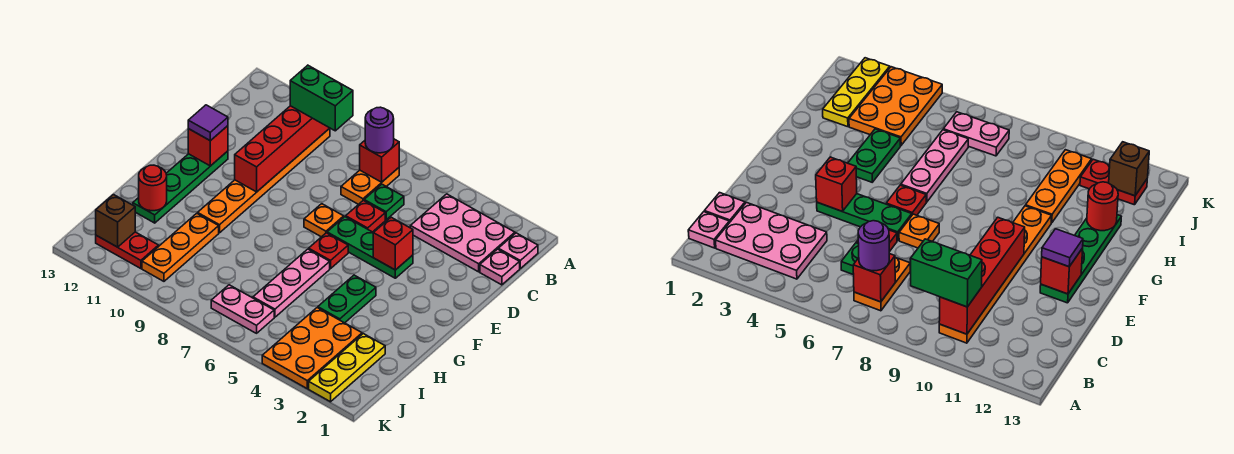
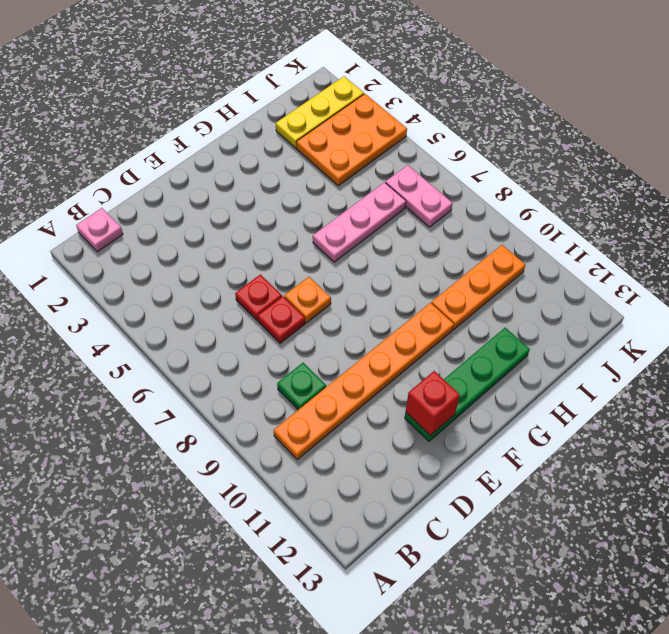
green plate C9 level 1 -> green plate C6 level 1
red plate D7 level 1 -> red plate F6 level 1
none -> pink plate B2:C4 level 1
none -> orange plate B7:C7 level 1
none -> pink plate C1 level 1

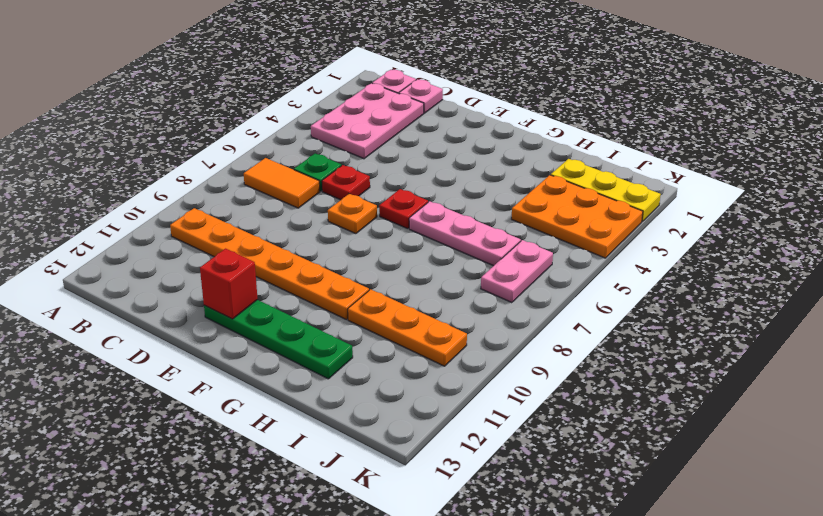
orange tile B7:C7 level 1 -> orange plate B7:C7 level 1
none -> green plate E4:E6 level 1
none -> green plate G4:H4 level 1
none -> red plate J11:J12 level 1

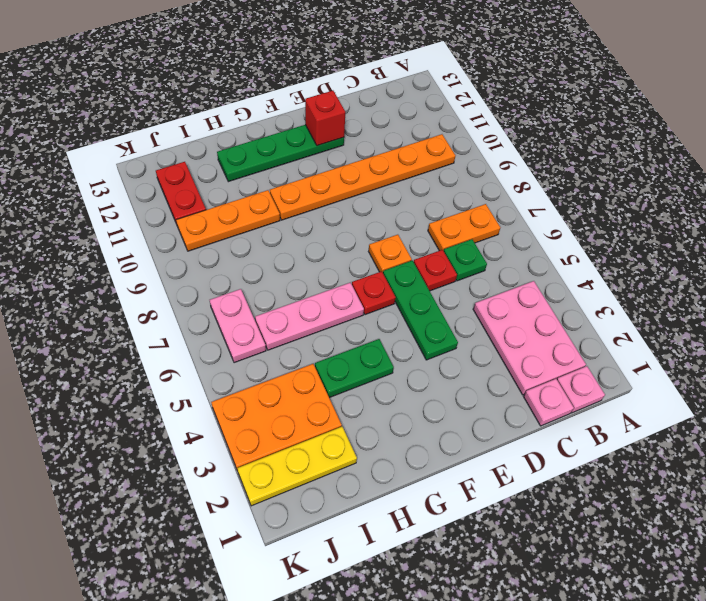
none -> red brick B7 level 2
none -> red brick B10:E10 level 2
none -> red brick E4 level 2

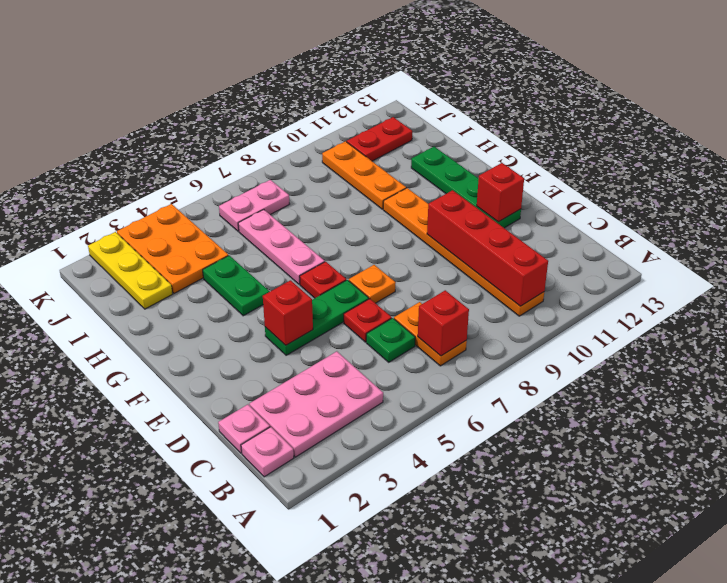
none -> red round brick H12 level 2
none -> brown brick J12 level 2
none -> purple round brick B7 level 3

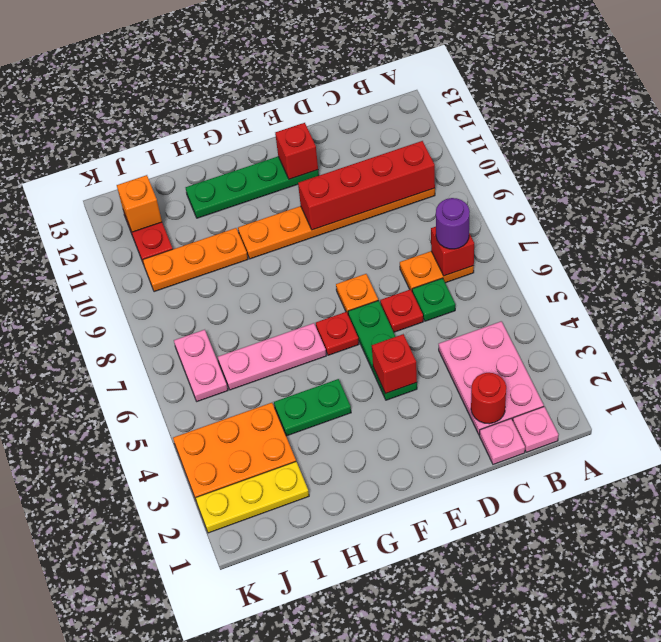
red round brick C2 level 2 -> red round brick H12 level 2
orange brick J12 level 2 -> brown brick J12 level 2
none -> green brick B9:B10 level 3
none -> purple tile E12 level 3

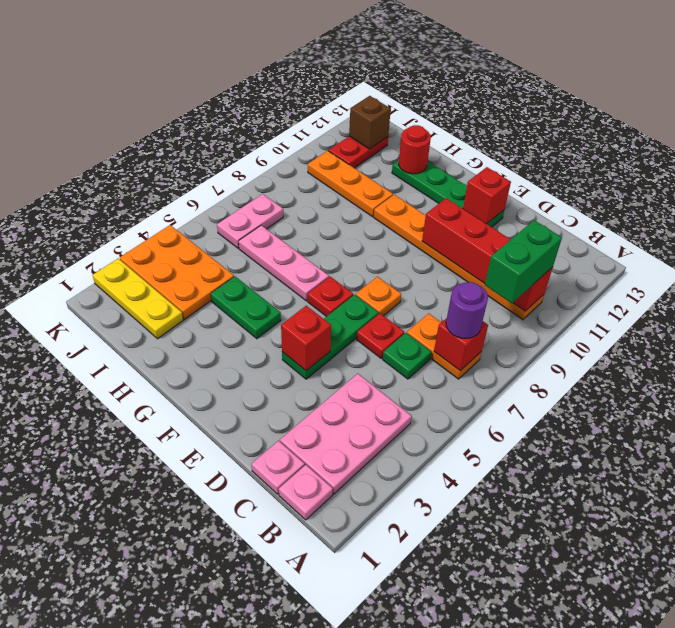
none -> purple tile E12 level 3

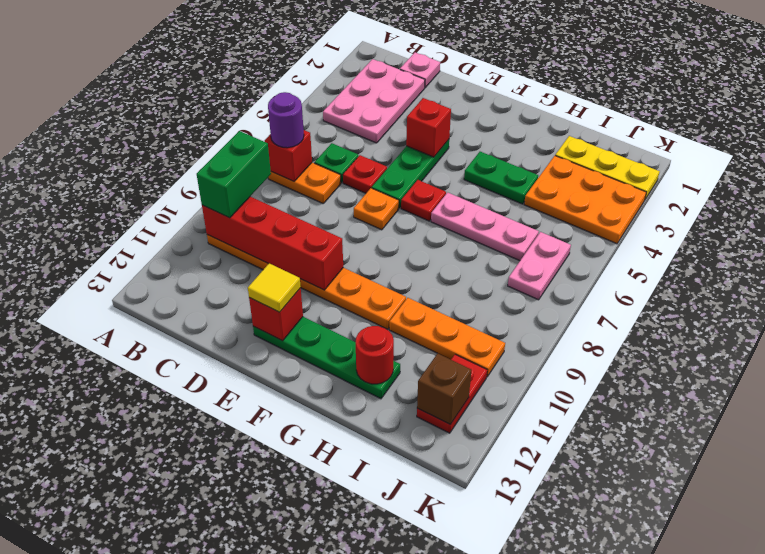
yellow tile E12 level 3 -> purple tile E12 level 3
none -> pink plate B1 level 1

